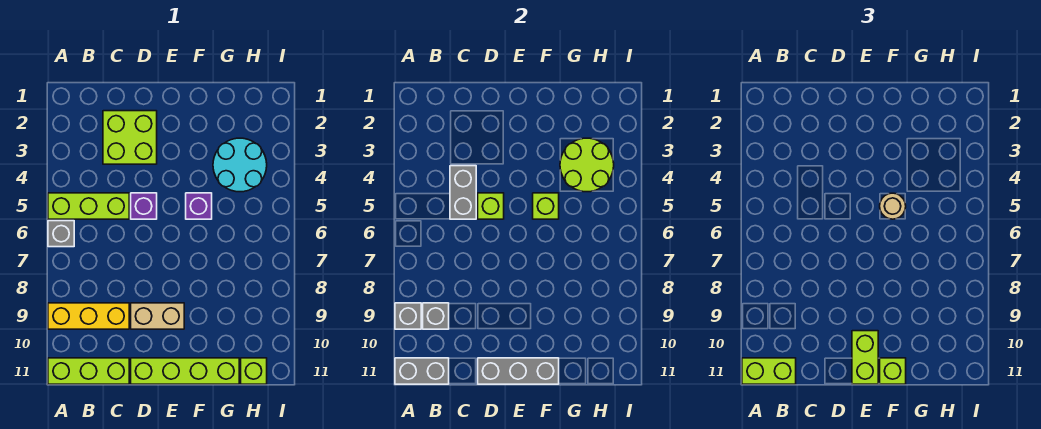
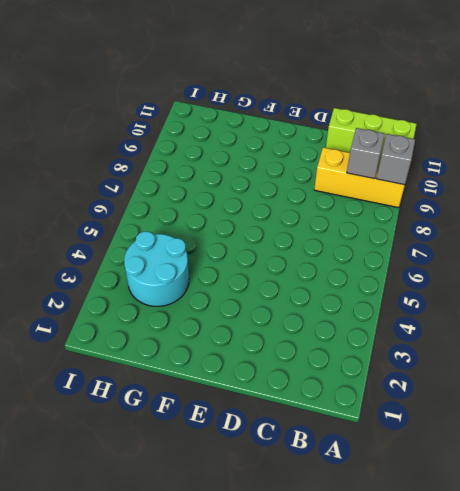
none -> lime brick A5:C5 level 1
none -> grey brick A6 level 1
none -> lime brick C2:D3 level 1

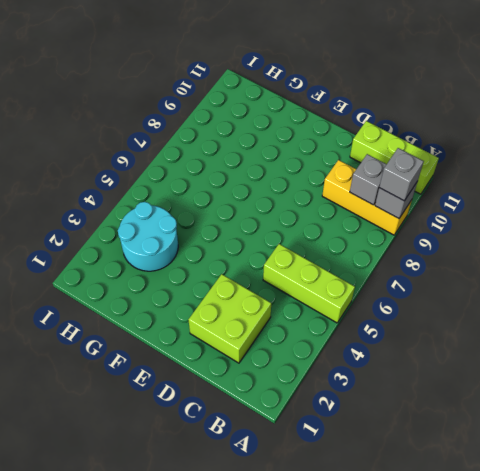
grey brick A9 level 3 -> grey brick A6 level 1
none -> purple brick D5 level 1
none -> tan brick D9:E9 level 1
none -> lime brick D11:G11 level 1

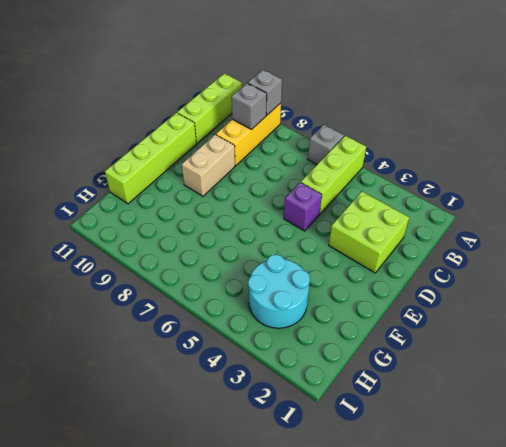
none -> purple brick F5 level 1
none -> lime brick H11 level 1
none -> grey brick A11:B11 level 2

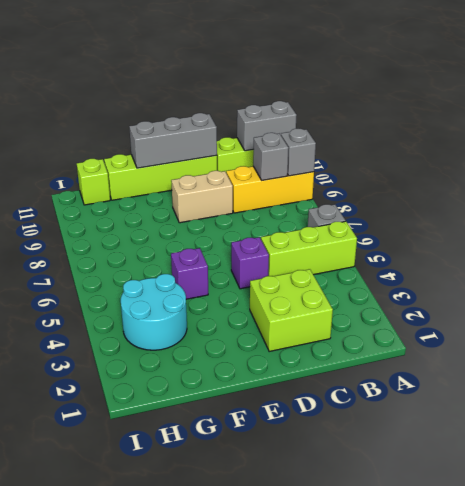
none -> grey brick C4:C5 level 2
none -> lime brick D5 level 2
none -> lime brick F5 level 2

